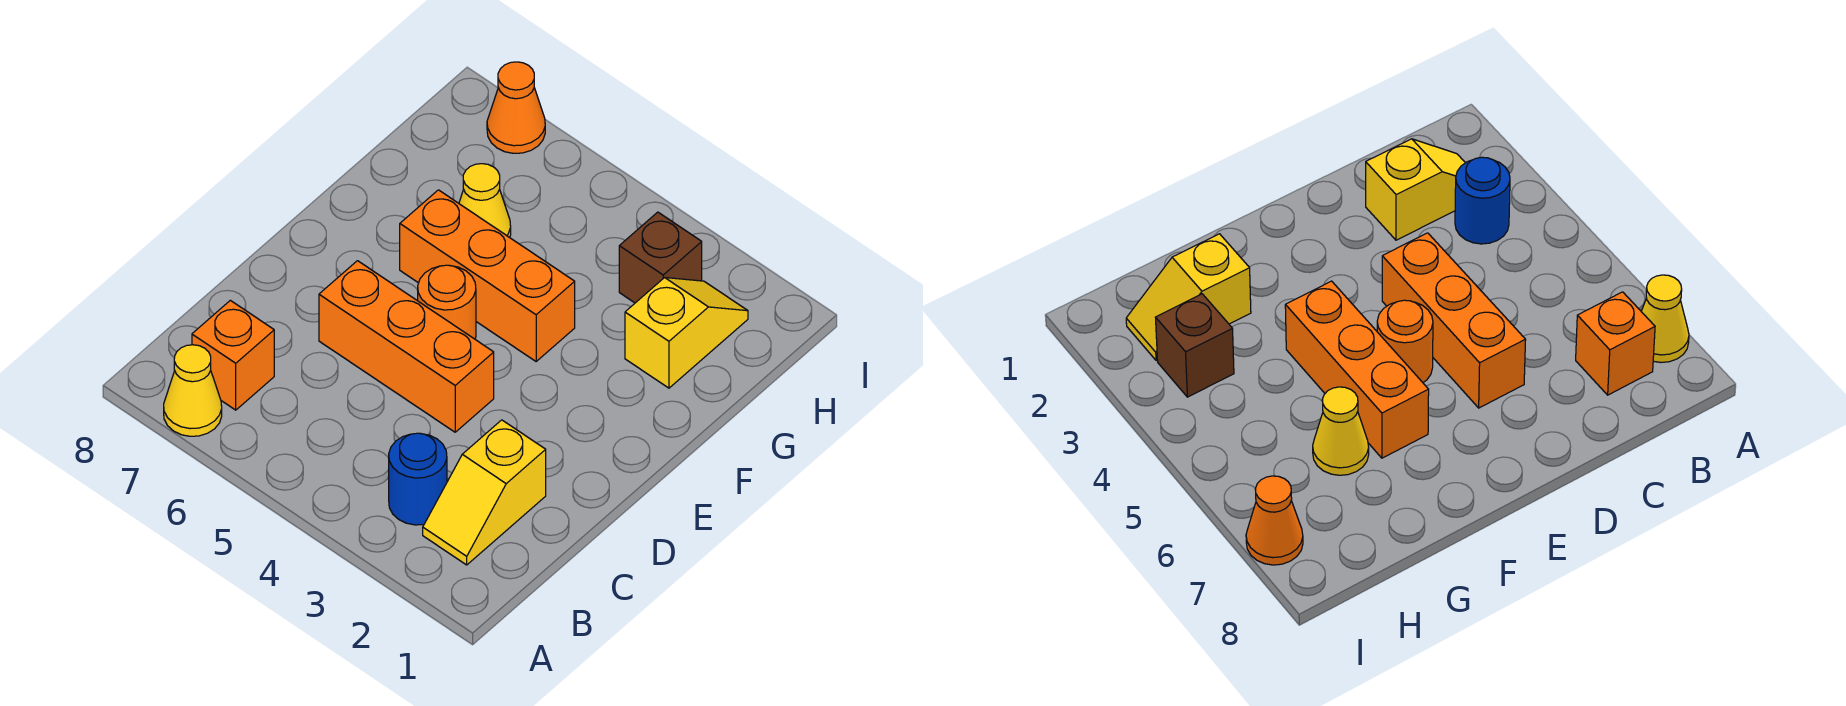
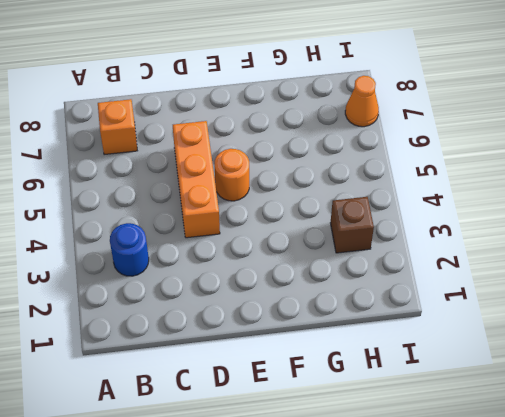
none -> yellow cone A7 level 1
none -> yellow slope B2:C2 level 1 top C

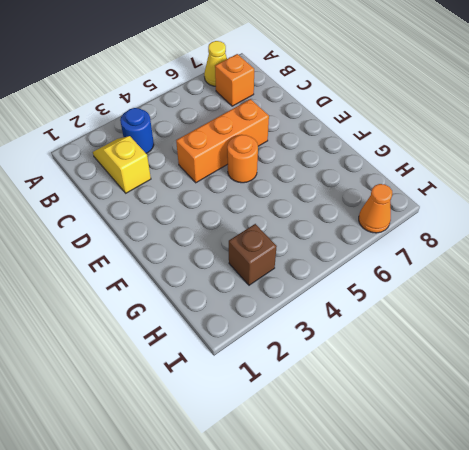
none -> orange brick F4:F6 level 1
none -> yellow slope G2:H2 level 1 top G

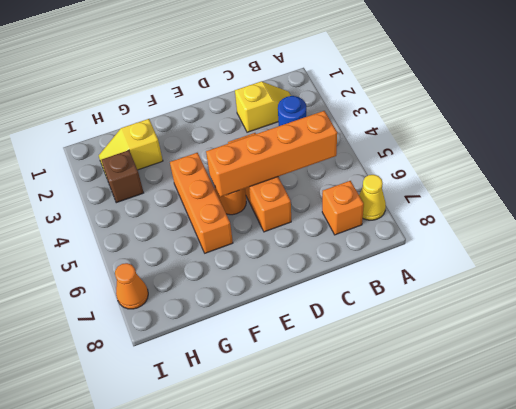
orange brick B5:E5 level 2 -> none
none -> yellow cone G6 level 1

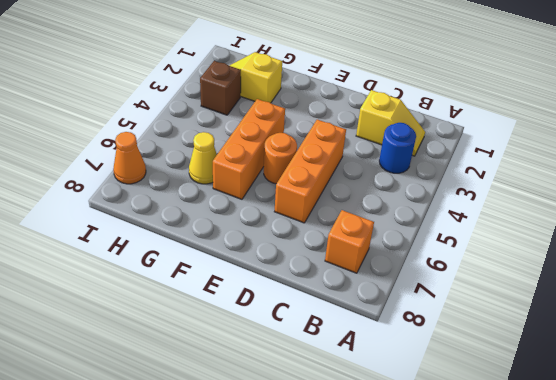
none -> yellow cone A7 level 1

